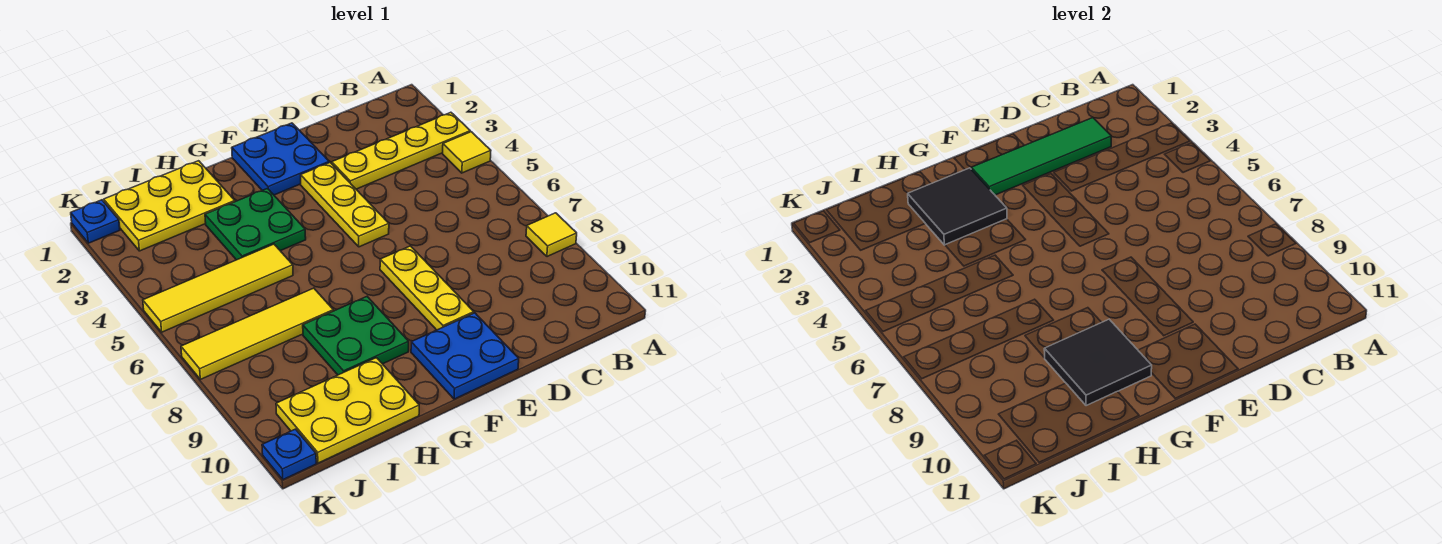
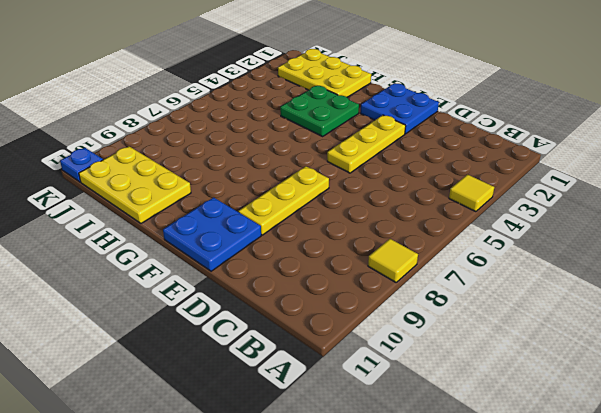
none -> yellow plate A3:D3 level 1
none -> green plate G8:H9 level 1
none -> yellow tile H5:K5 level 1

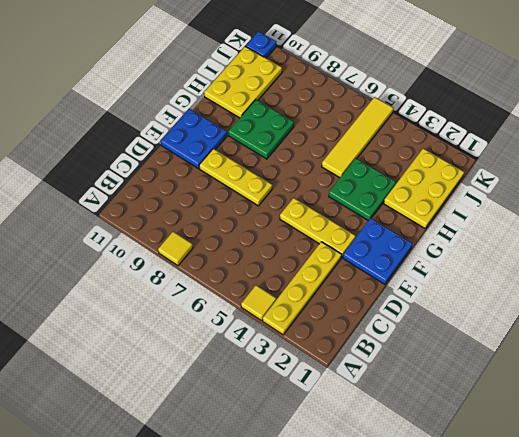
none -> yellow tile H7:K7 level 1
none -> blue plate K1 level 1
none -> green tile C2:F2 level 2

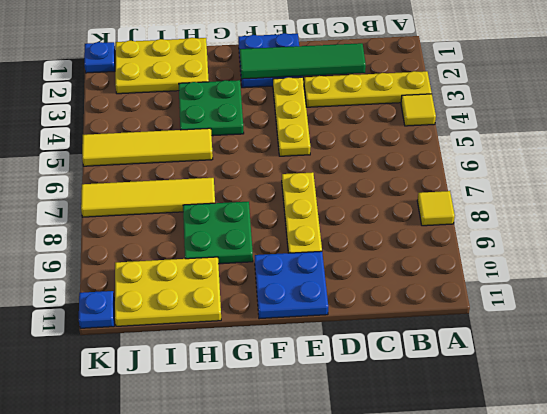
none -> black tile G2:H3 level 2
none -> black tile G9:H10 level 2

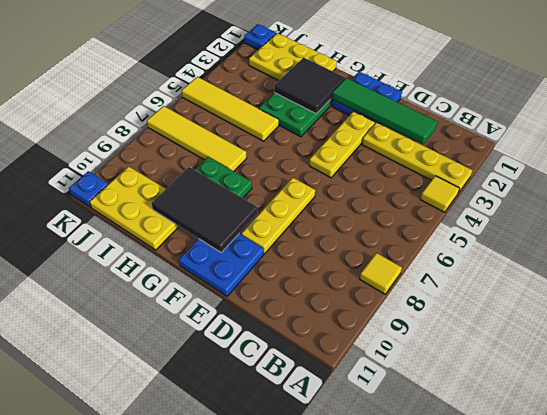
black tile F9:H10 level 2 -> black tile G9:H10 level 2

